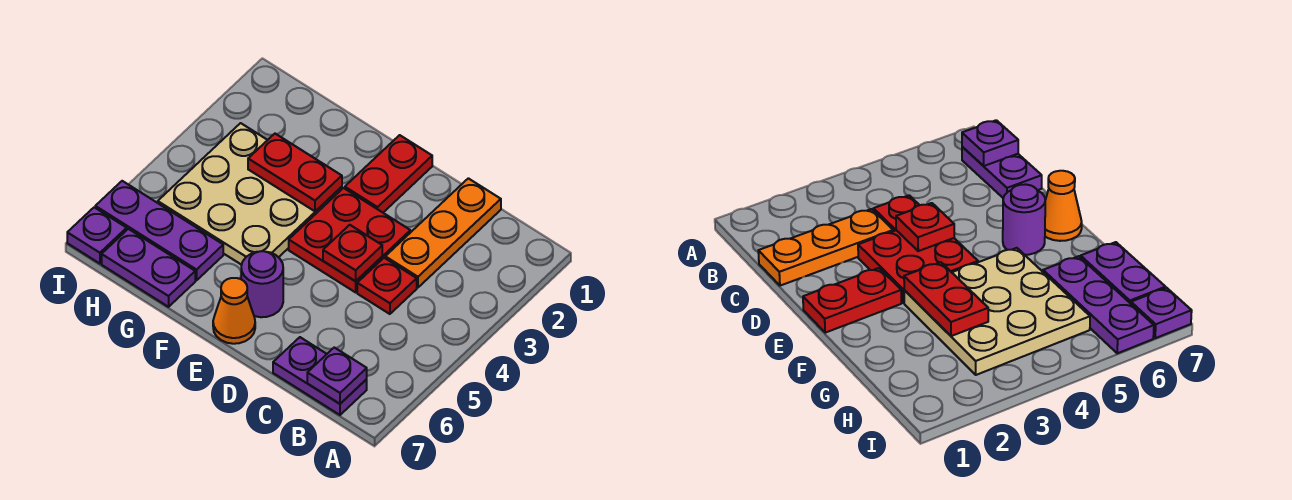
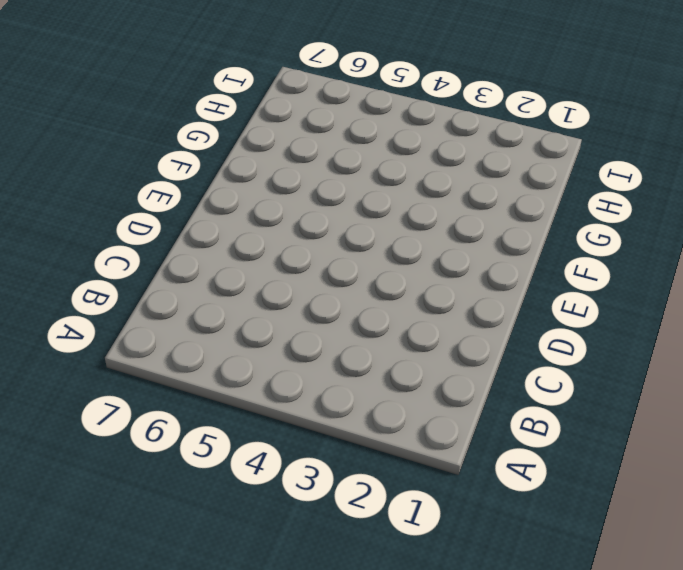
none -> purple plate B7:C7 level 1
none -> orange plate C1:C3 level 1
none -> red plate C4 level 1

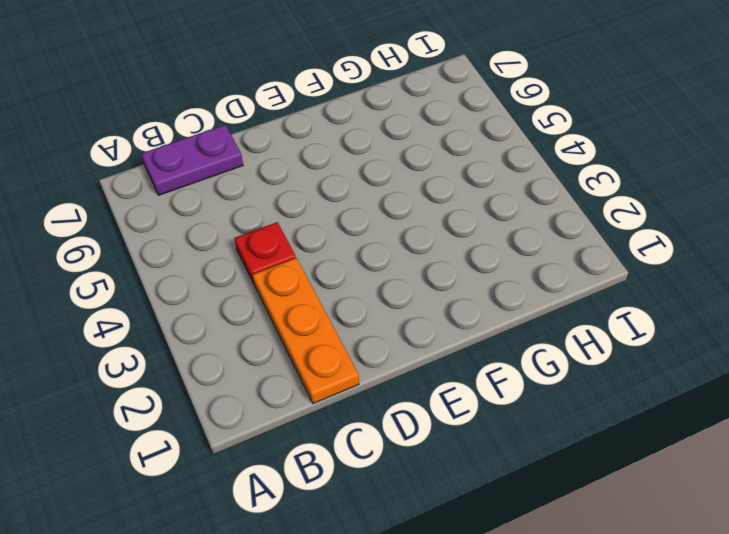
none -> red plate D3:E4 level 1
none -> red plate E1:E2 level 1
none -> purple round brick E6 level 1

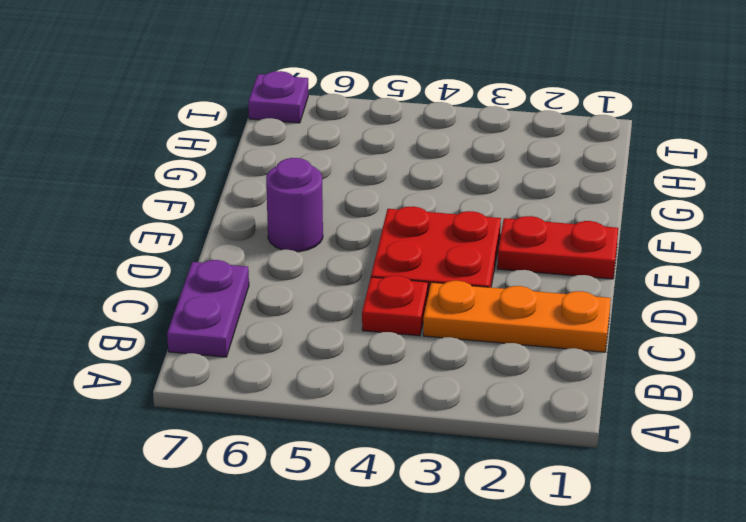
none -> orange cone E7 level 1
none -> tan plate F3:H5 level 1
none -> purple plate G6:I6 level 1

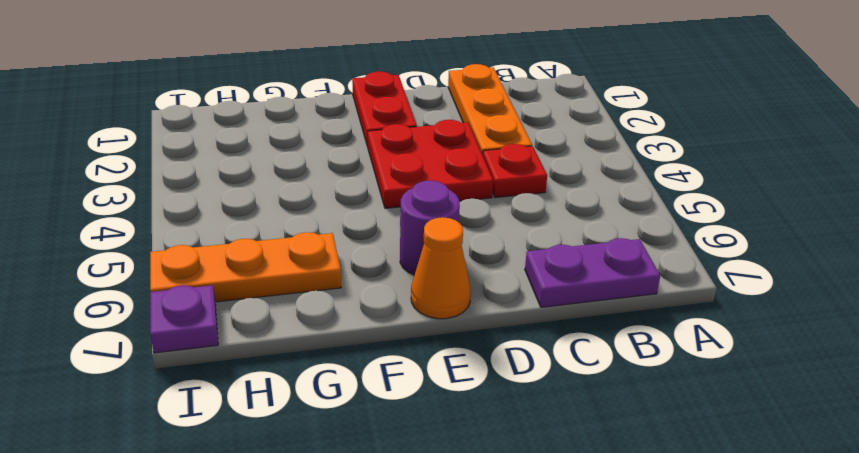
orange plate G6:I6 level 1 -> purple plate G6:I6 level 1
none -> tan plate F3:H5 level 1
none -> purple plate G7:H7 level 1
none -> purple plate B7 level 2

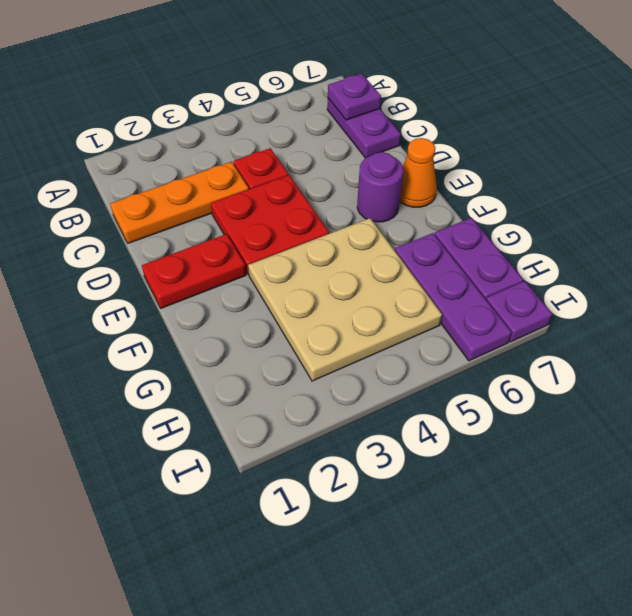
none -> red plate D4 level 2
none -> red plate F3:G3 level 2

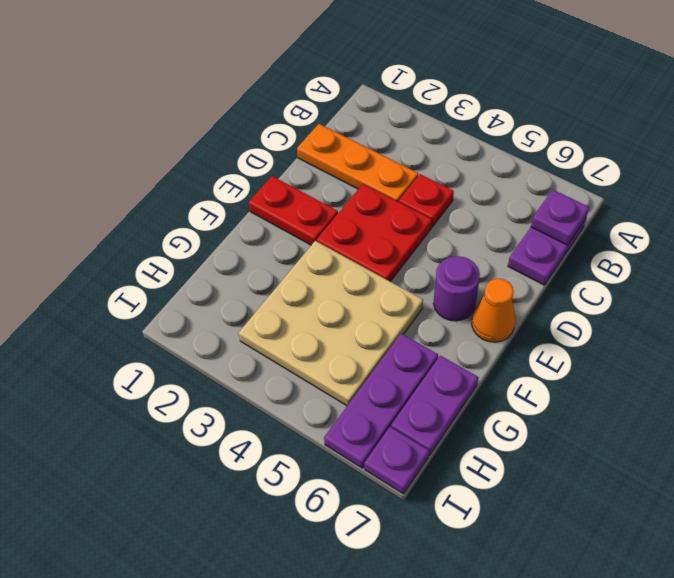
none -> red plate D4 level 2
none -> red plate F3:G3 level 2

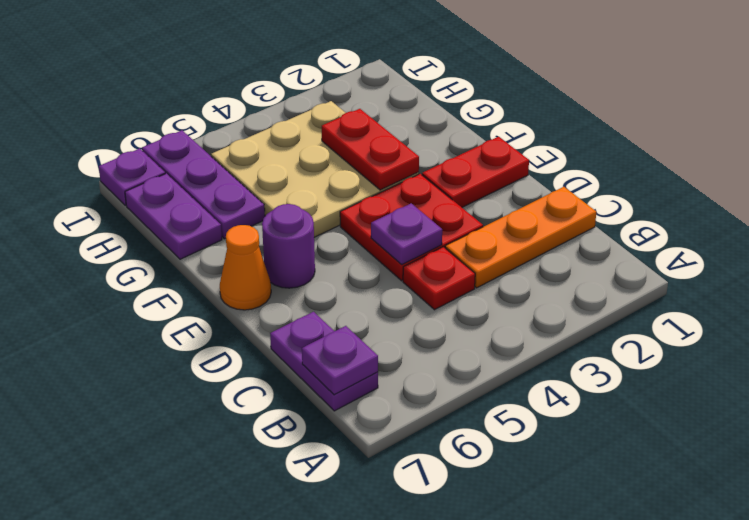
purple plate D4 level 2 -> red plate D4 level 2

